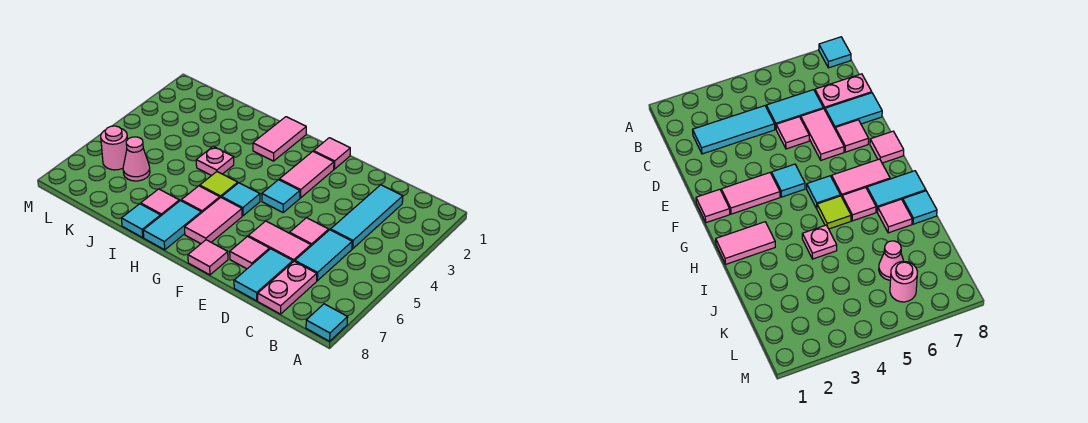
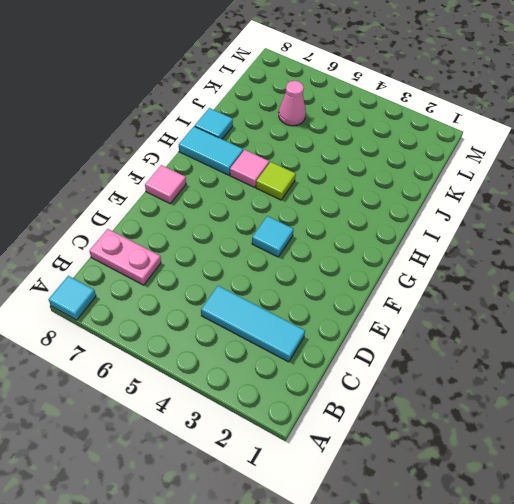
none -> cyan tile C5:C6 level 1
none -> pink tile D5 level 1
none -> pink tile D6:E6 level 1

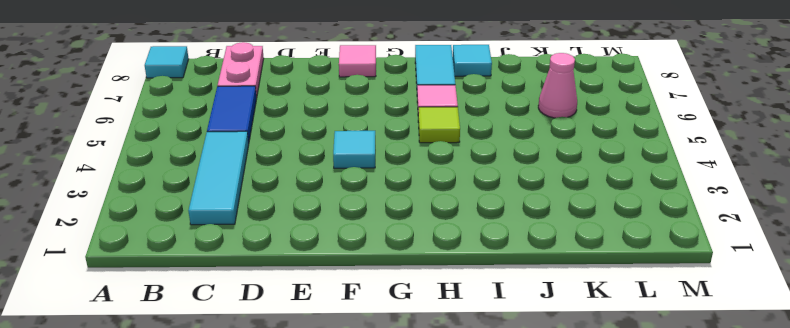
blue tile C5:C6 level 1 -> cyan tile C5:C6 level 1
none -> pink tile D5 level 1
none -> pink tile D6:E6 level 1
none -> cyan tile D7:D8 level 1

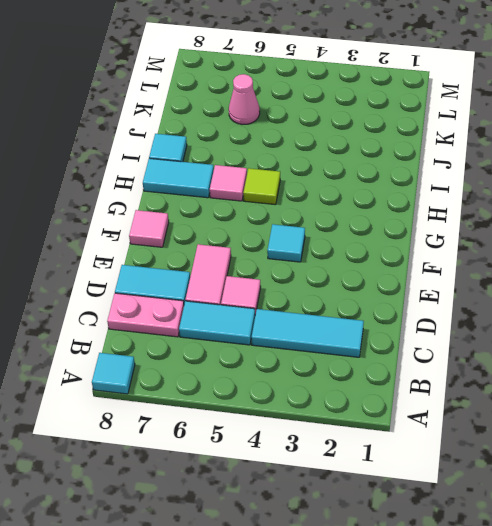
none -> pink tile E7 level 1
none -> pink tile F1 level 1
none -> pink tile F2:F3 level 1

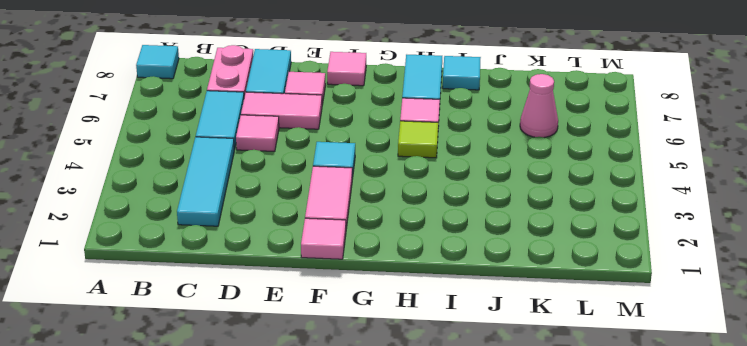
none -> cyan tile G5 level 1
none -> pink tile G6:G7 level 1
none -> pink tile H1:H2 level 1

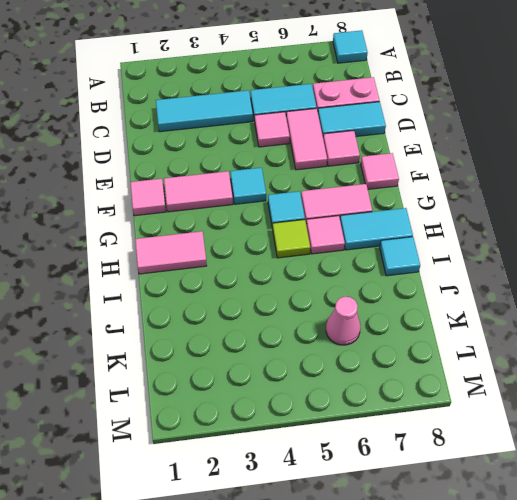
none -> pink plate I4 level 1
none -> pink tile I7 level 1
none -> pink round brick L6 level 1

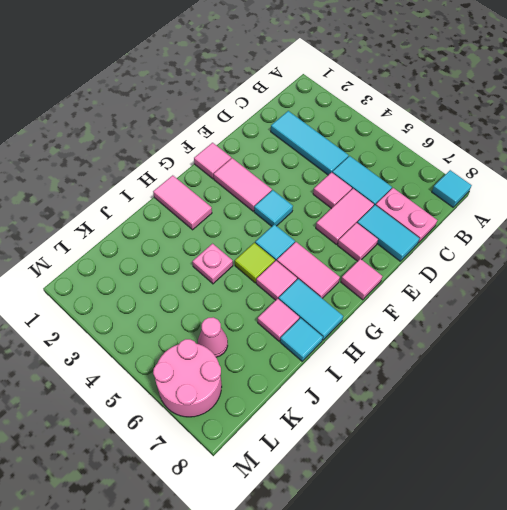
pink round brick L6:M7 level 1 -> pink round brick L6 level 1

